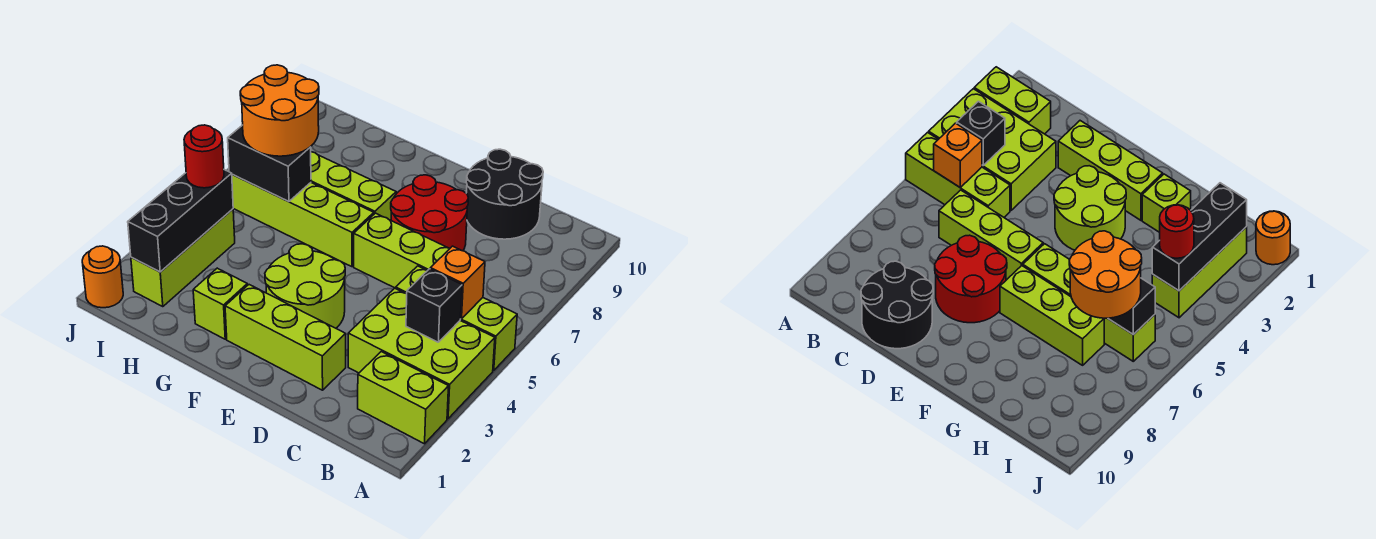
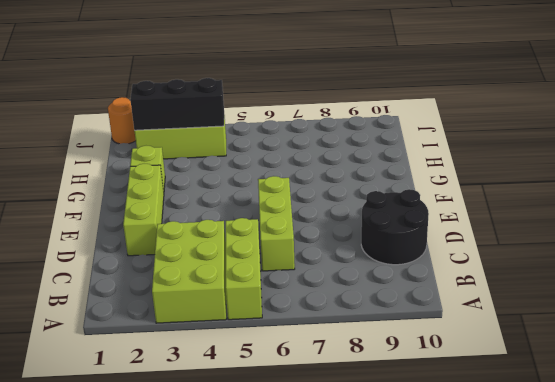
none -> lime brick A2:B2 level 1
none -> red round brick D7:E8 level 1
none -> lime round brick E3:F4 level 1

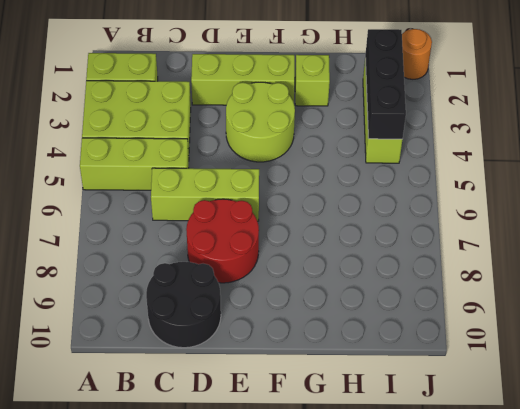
none -> lime brick F6:I6 level 1
none -> lime brick F7:H7 level 1
none -> black brick B4 level 2

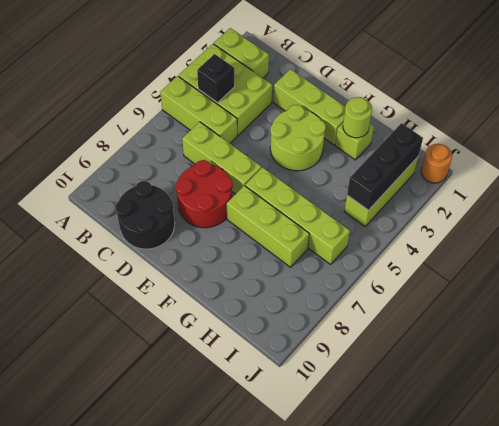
lime round brick G2 level 2 -> none
none -> orange brick B5 level 2
none -> black brick H6:I6 level 2
none -> orange round brick H6:I7 level 3

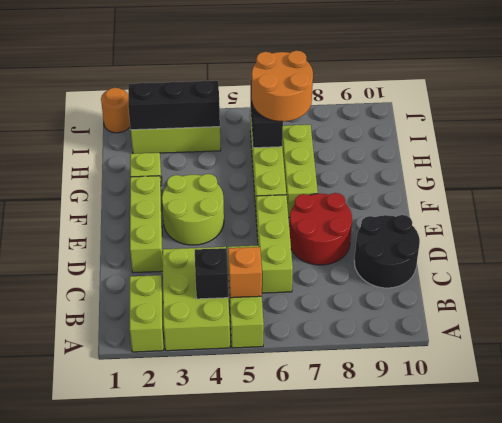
none -> red round brick I4 level 3

